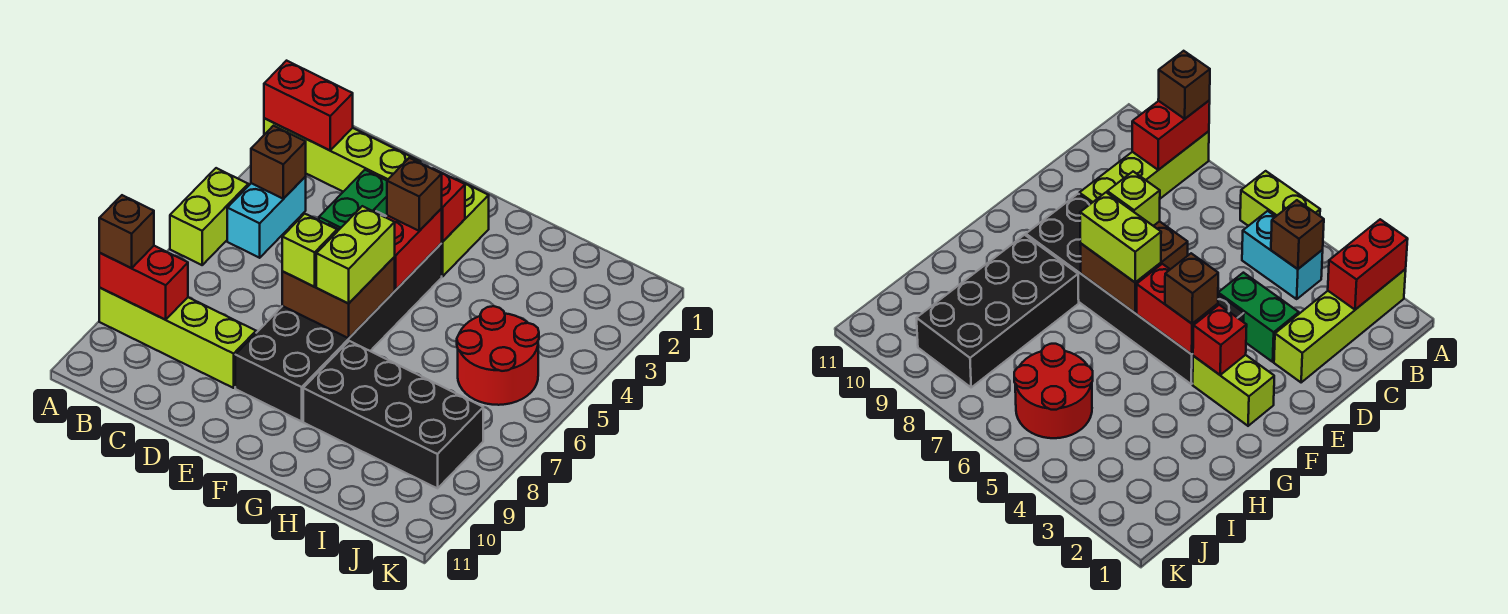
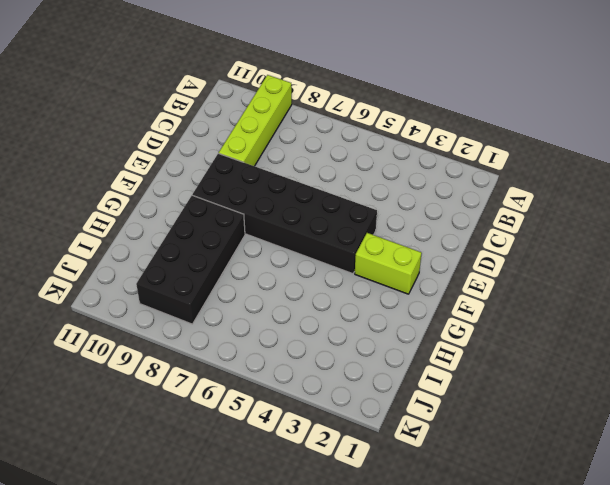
none -> lime brick A2:D2 level 1
none -> lime brick A5:A6 level 1
none -> cyan brick B4:B5 level 1

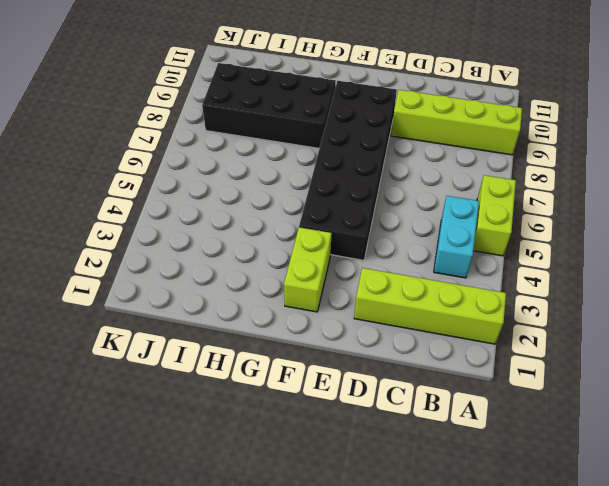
none -> green brick D3:D4 level 1
none -> red round brick I5:J6 level 1
none -> red brick A2:B2 level 2

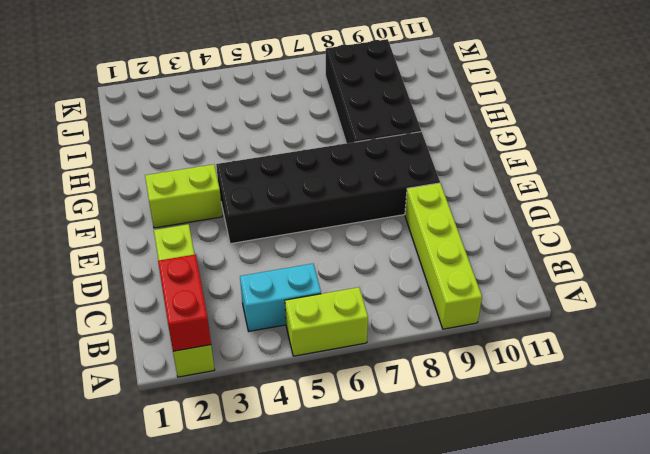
none -> green brick D3:D4 level 1
none -> red round brick I5:J6 level 1
none -> red brick A9:B9 level 2

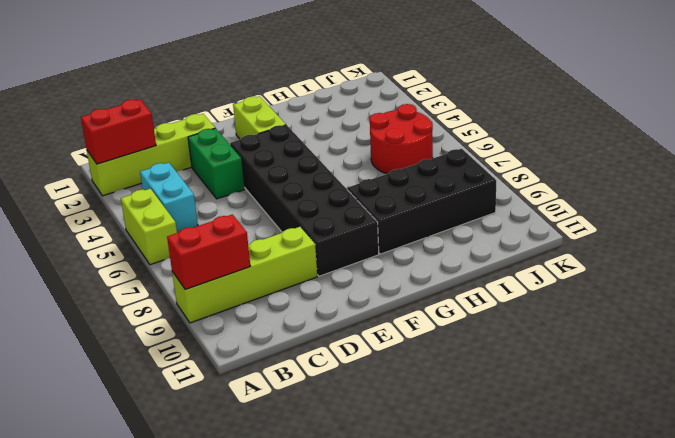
none -> brown brick B4 level 2
none -> brown brick E6:F7 level 2
none -> red brick F3 level 2

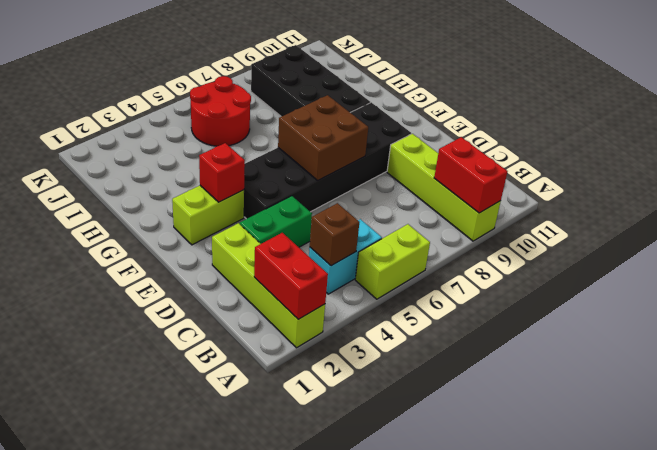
none -> red brick F4:F5 level 2
none -> brown brick A9 level 3
none -> lime brick E7 level 3

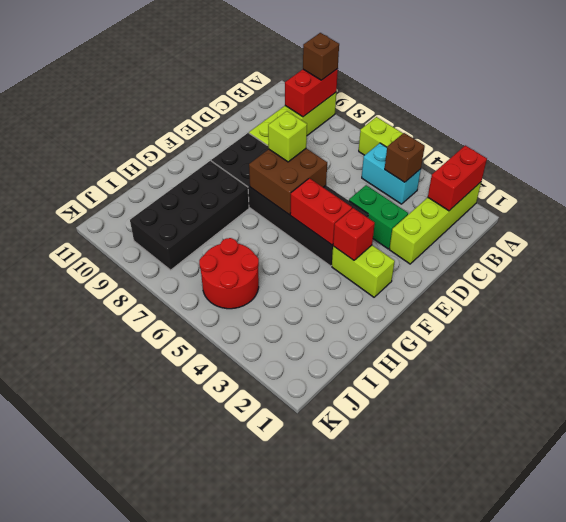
none -> brown brick F4 level 3
none -> lime brick F6:F7 level 3

